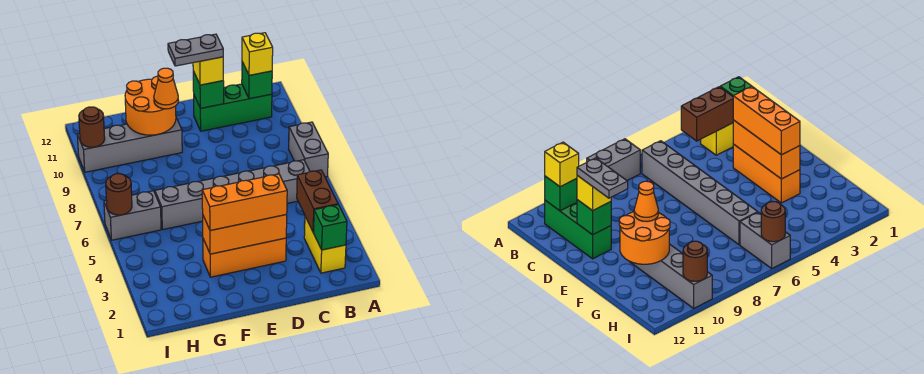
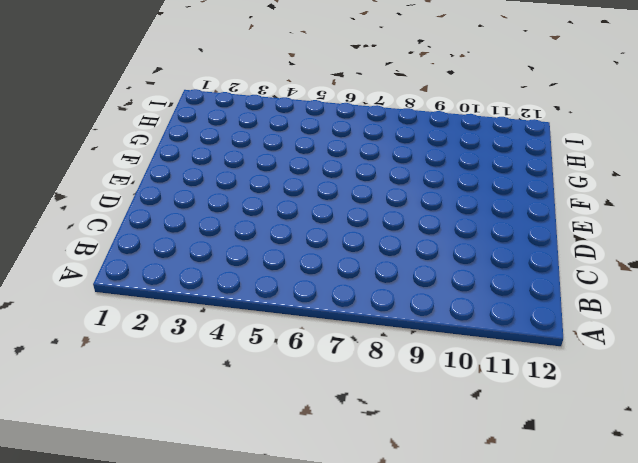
none -> grey brick A7:A8 level 1
none -> yellow brick B2:B3 level 1
none -> grey brick B6:G6 level 1

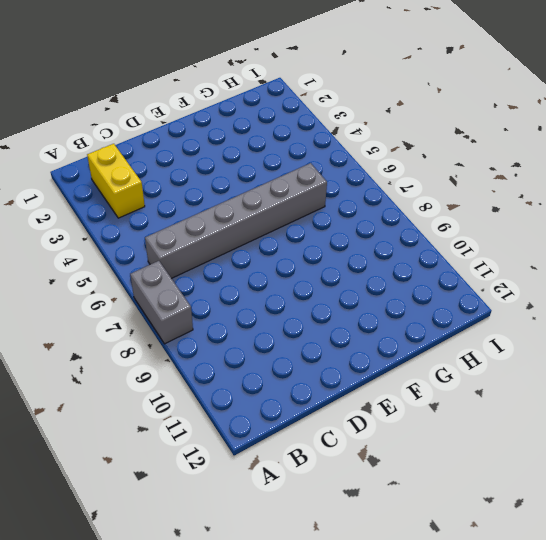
none -> green brick B11:D11 level 1
none -> orange brick D3:F3 level 1
none -> grey brick F10:I10 level 1

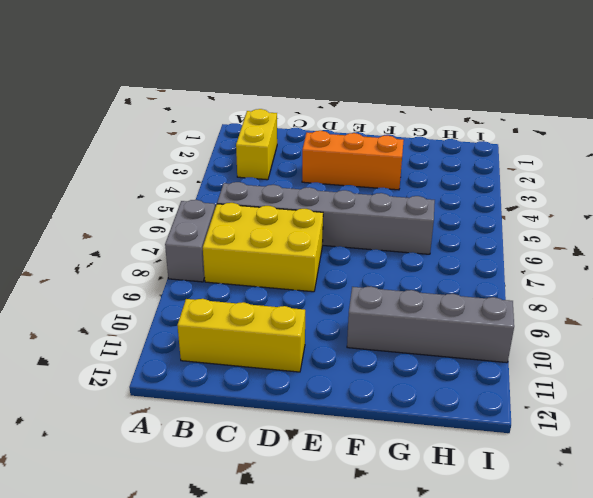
yellow brick B7:D8 level 1 -> none
yellow brick B11:D11 level 1 -> green brick B11:D11 level 1
none -> grey brick H6:I6 level 1
none -> green brick B2 level 2
none -> brown brick B3:B4 level 2

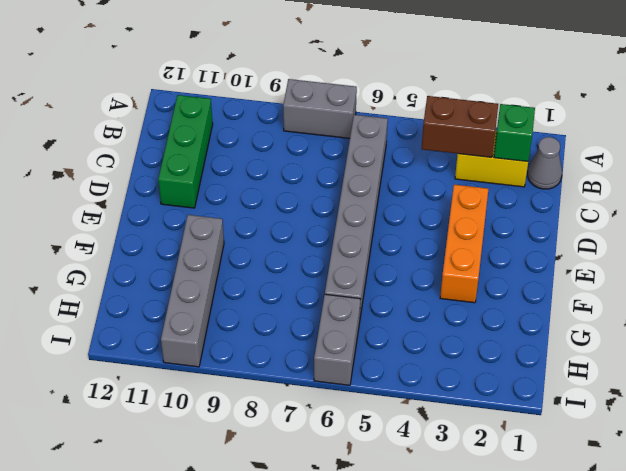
grey cone B1 level 1 -> none
none -> green brick B11 level 2
none -> orange brick D3:F3 level 2
none -> green brick D11 level 2

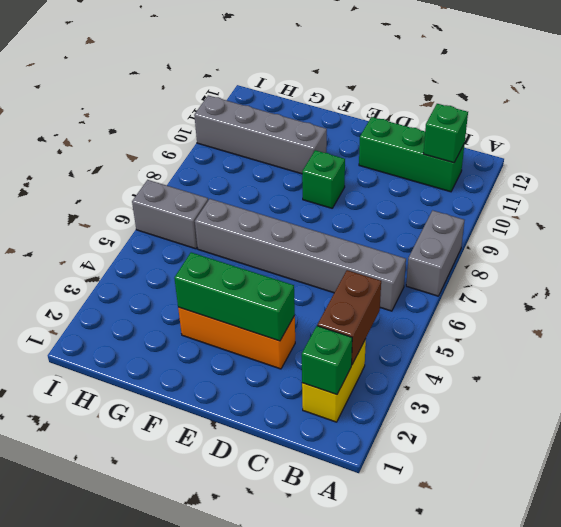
green brick D3:F3 level 2 -> orange brick D3:F3 level 2
green brick E9 level 1 -> green brick D11 level 2
none -> orange round brick F10:G11 level 2
none -> brown round brick I6 level 2
none -> brown round brick I10 level 2

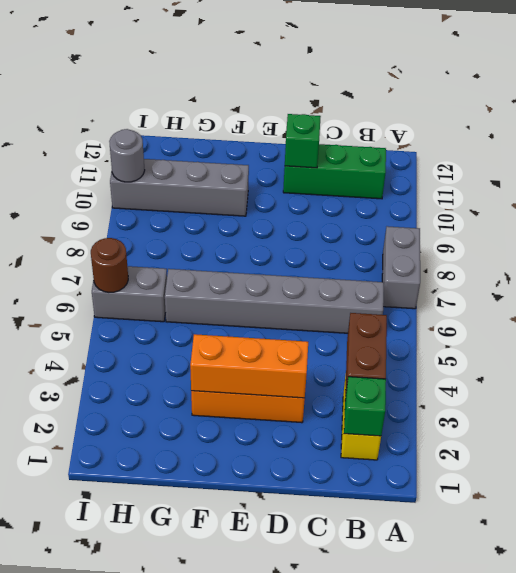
grey round brick I10 level 2 -> brown round brick I10 level 2
none -> green brick B11 level 2
none -> orange round brick F10:G11 level 2
none -> yellow brick B11 level 3

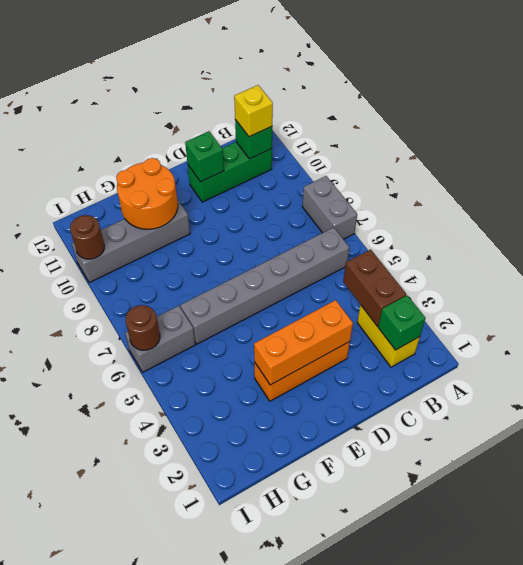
none -> orange brick D3:F3 level 3
none -> yellow brick D11 level 3
none -> orange cone F10 level 3

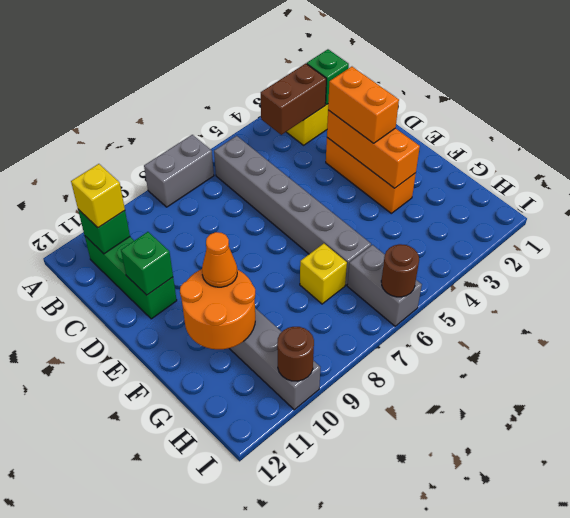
orange brick D3:E3 level 3 -> orange brick D3:F3 level 3
yellow brick G7 level 1 -> yellow brick D11 level 3
none -> grey plate D11:E11 level 4

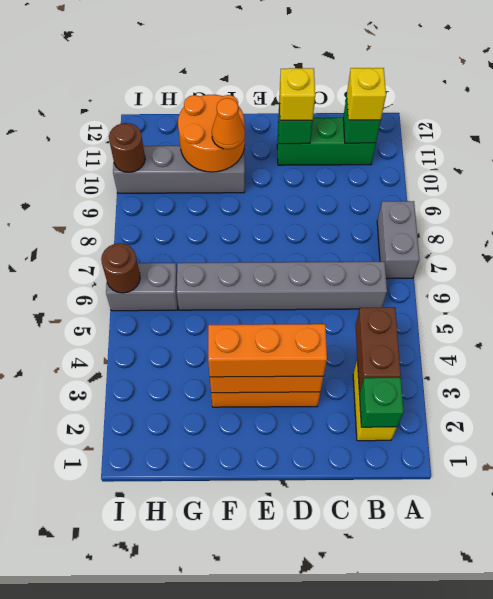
none -> grey plate D11:E11 level 4

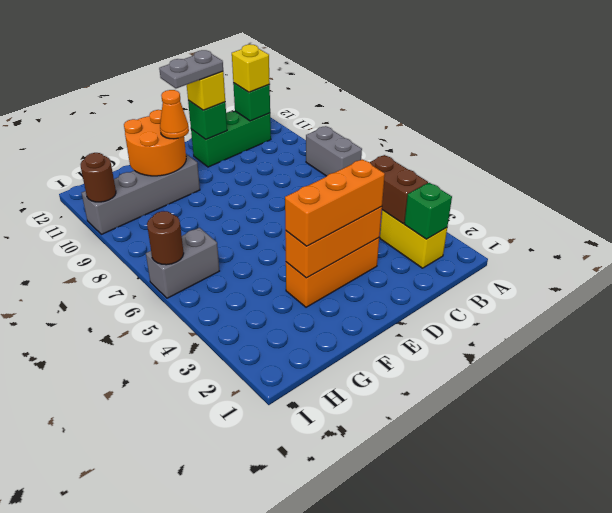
none -> grey brick B6:G6 level 1

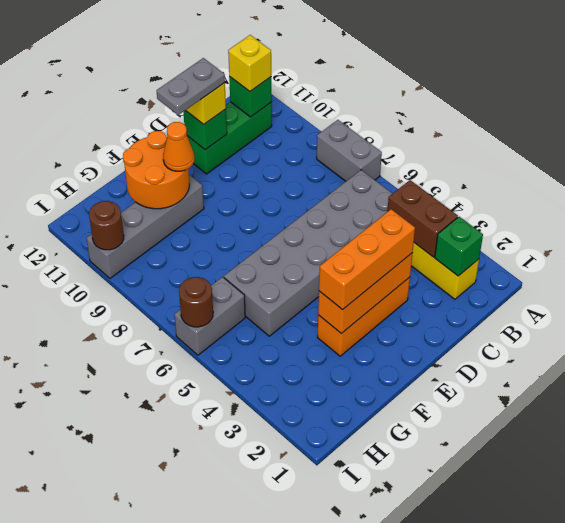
grey brick B5:G6 level 1 -> grey brick B6:G6 level 1

